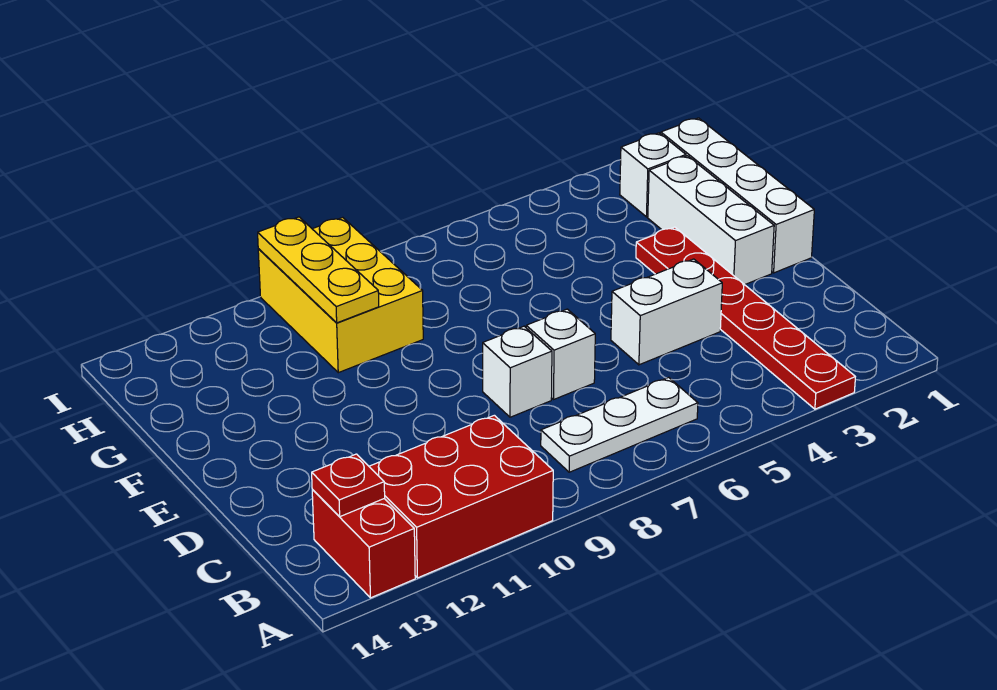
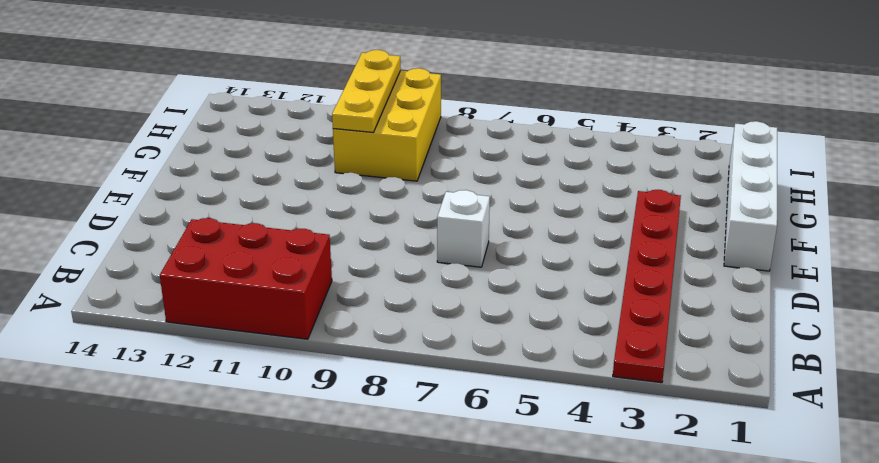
none -> red brick A13:B13 level 1
none -> white plate B6:B8 level 1
none -> white brick D4:D5 level 1

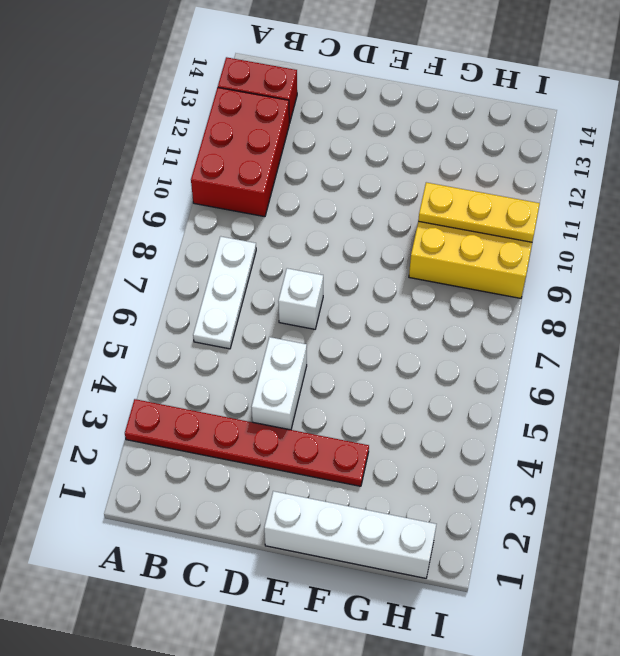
none -> white brick D8 level 1
none -> white brick E2:G2 level 1
none -> white brick H2 level 1

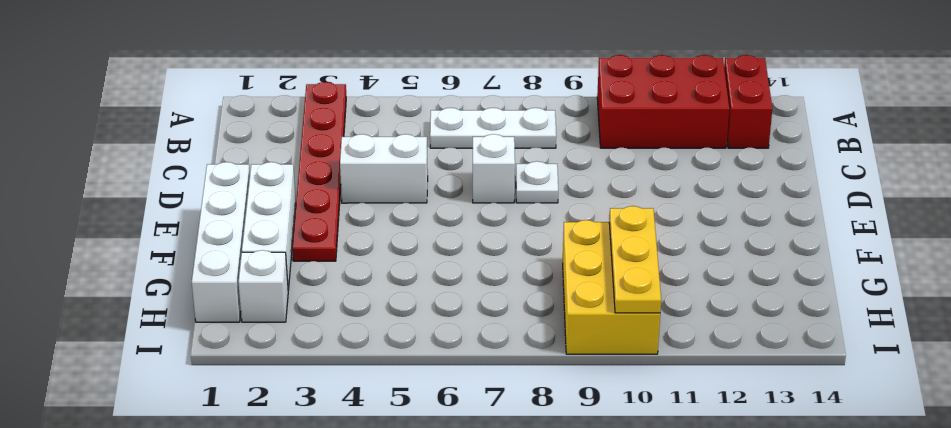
white plate D8 level 1 -> white brick D8 level 1
none -> red plate B13 level 2

